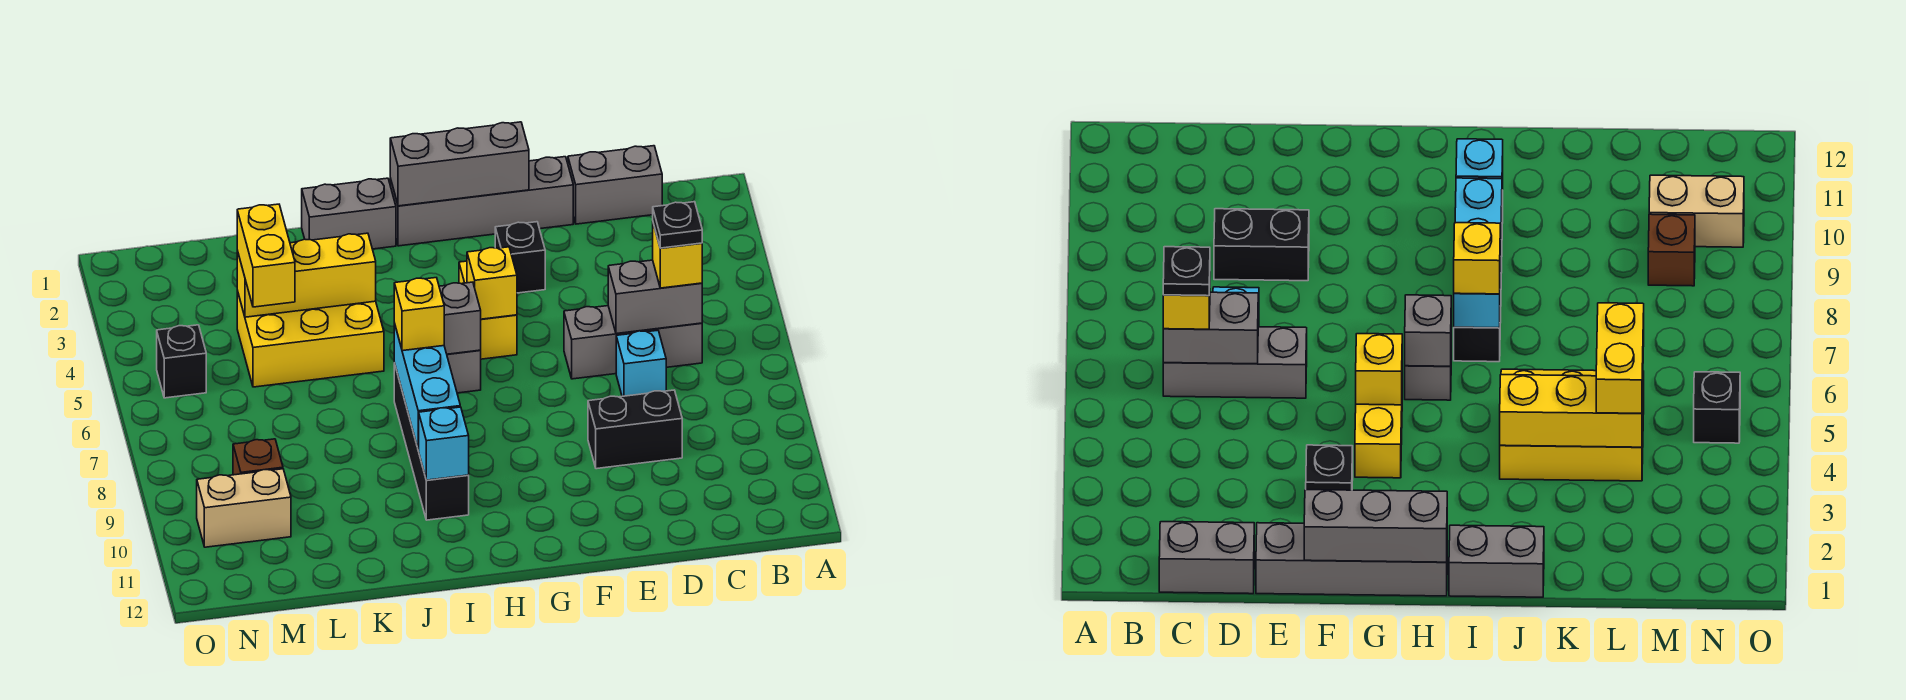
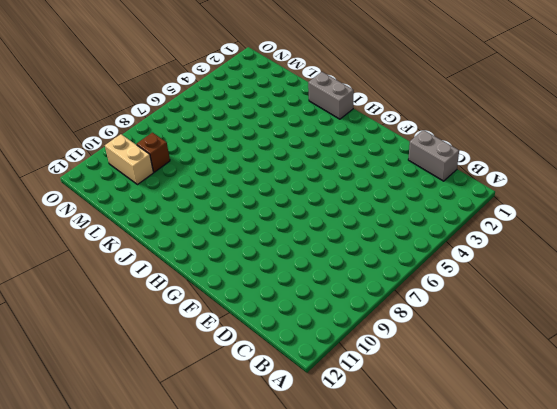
none -> grey brick C6:E6 level 1
none -> cyan brick D7 level 1
none -> black brick D9:E9 level 1

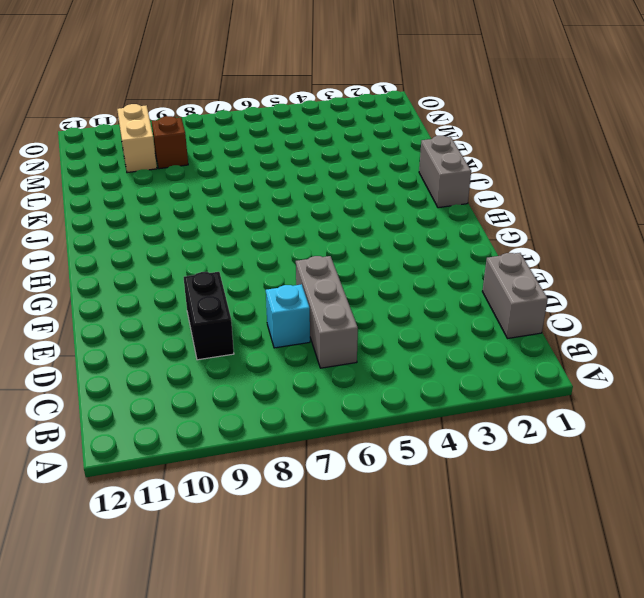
none -> grey brick E1:H1 level 1
none -> black brick F3 level 1
none -> yellow brick G4:G5 level 1

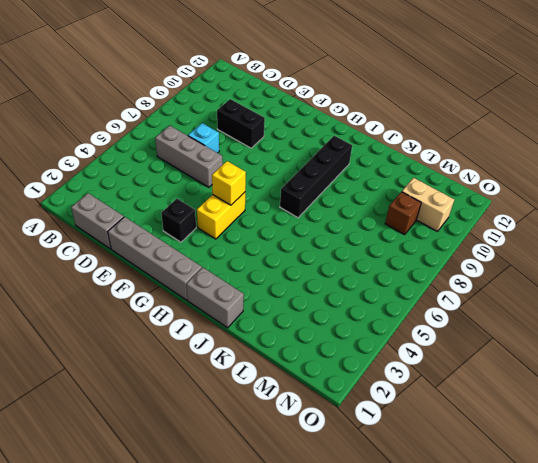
none -> grey brick H6 level 1
none -> yellow brick J4:L5 level 1
none -> black brick N5 level 1

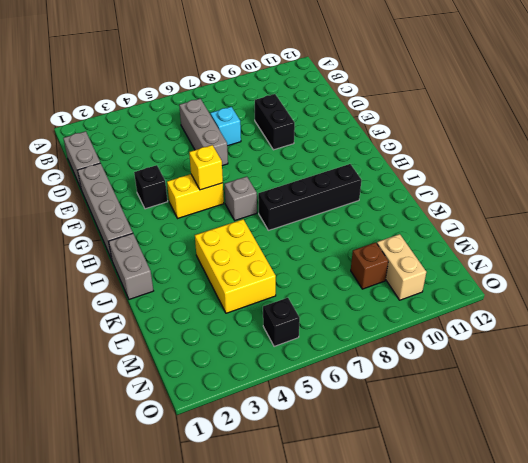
none -> grey brick C6:D6 level 2
none -> grey brick F1:H1 level 2
none -> grey brick H6 level 2

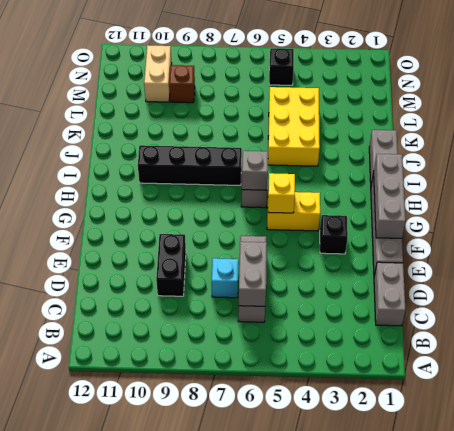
none -> cyan brick I7:I9 level 2
none -> cyan brick I10 level 2
none -> yellow brick J4:L4 level 2

